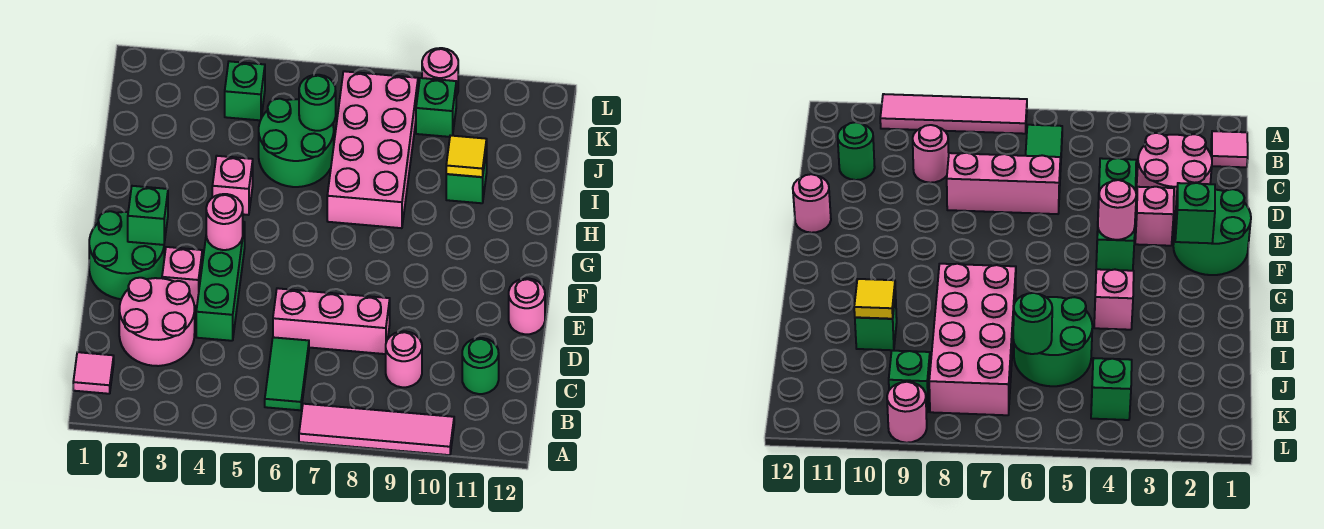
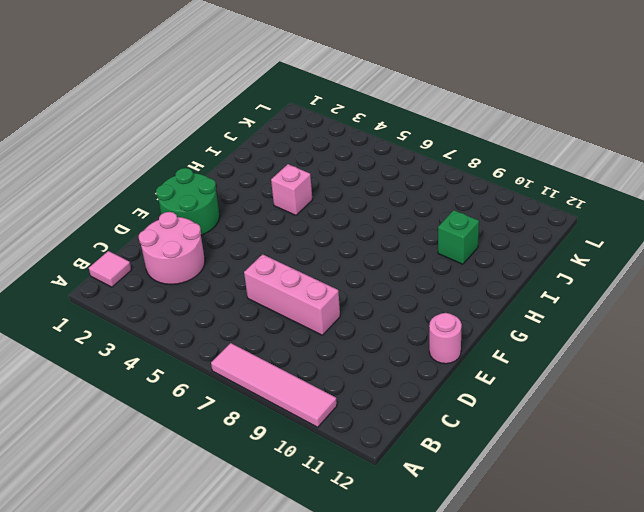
none -> green tile B6:C6 level 1
none -> pink round brick C9 level 1
none -> green round brick C11 level 1

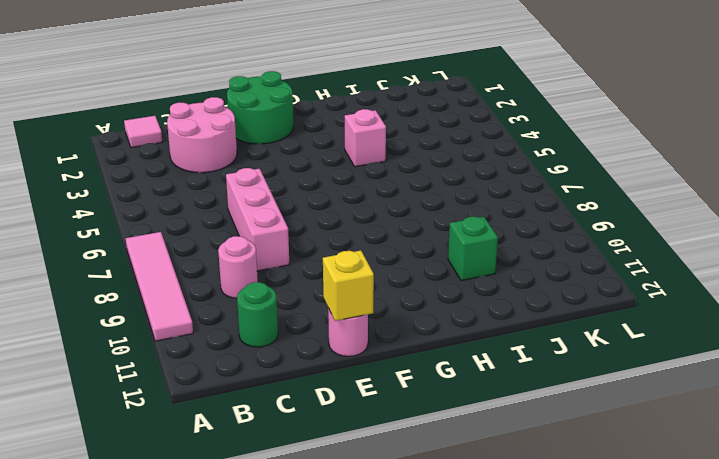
yellow brick E12 level 2 -> none
none -> green tile B6:C6 level 1
none -> green brick D4:F4 level 1
none -> pink brick E3 level 1

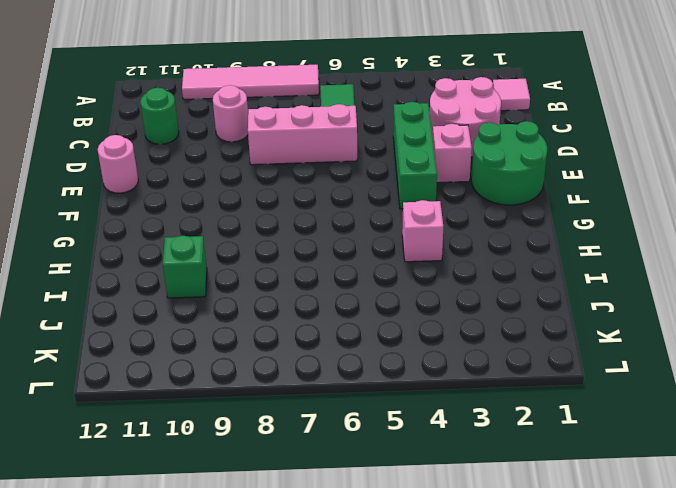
none -> pink brick H7:K8 level 1
none -> green round brick I5:J6 level 1
none -> green brick K4 level 1

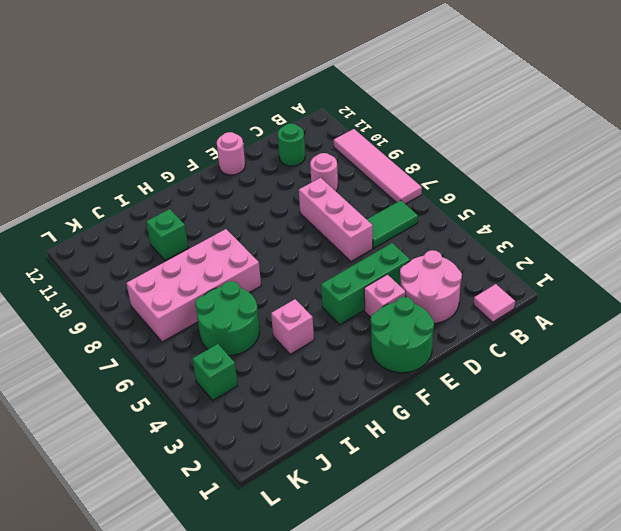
none -> green brick K9 level 1
none -> pink round brick L9 level 1
none -> green brick F2 level 2

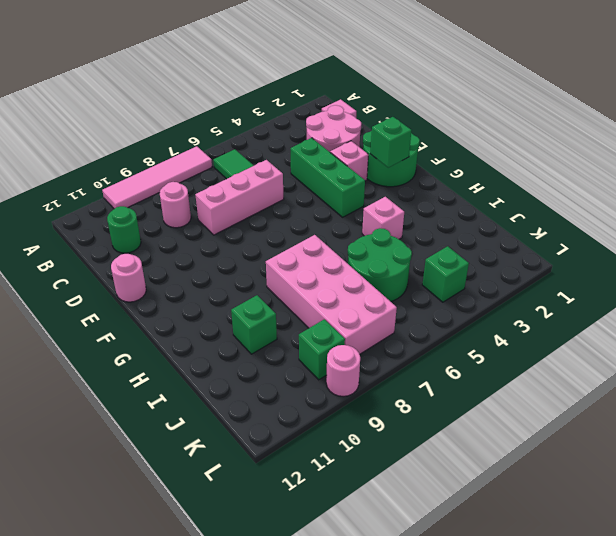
none -> pink round brick F4 level 2
none -> yellow tile I10 level 2
none -> green round brick J6 level 2

